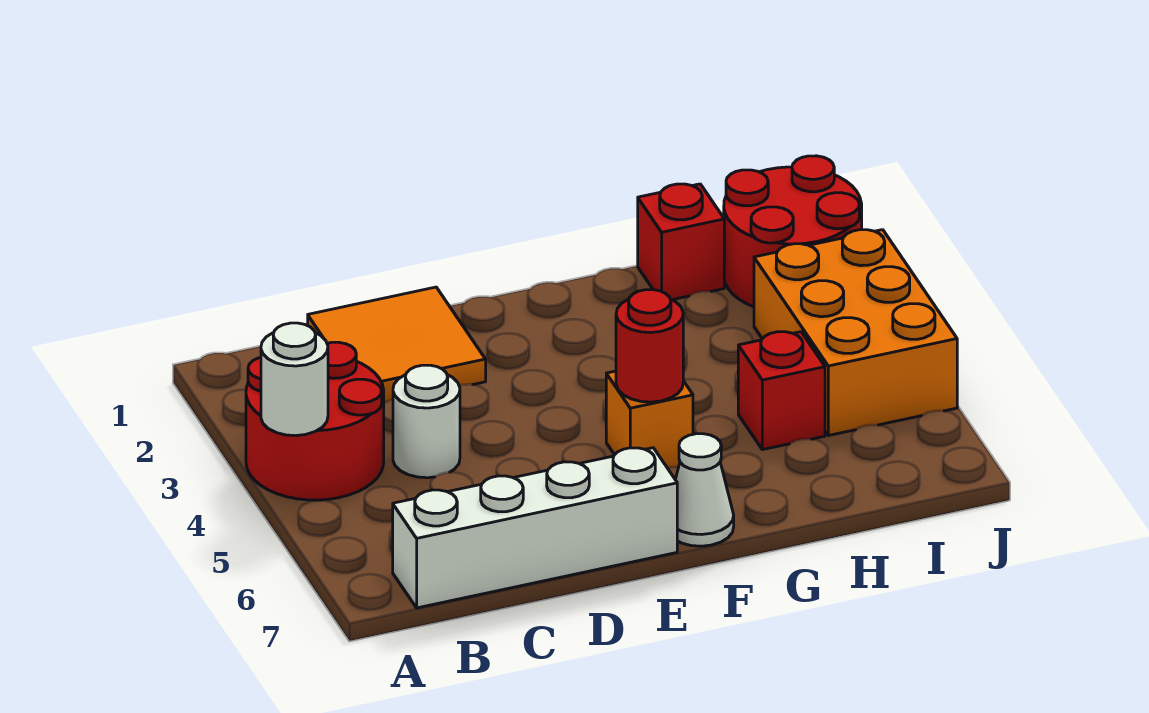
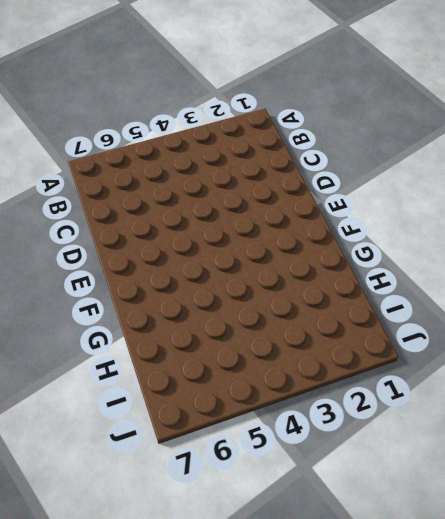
none -> red round brick A3:B4 level 1
none -> white brick B7:E7 level 1
none -> orange tile C1:D2 level 1

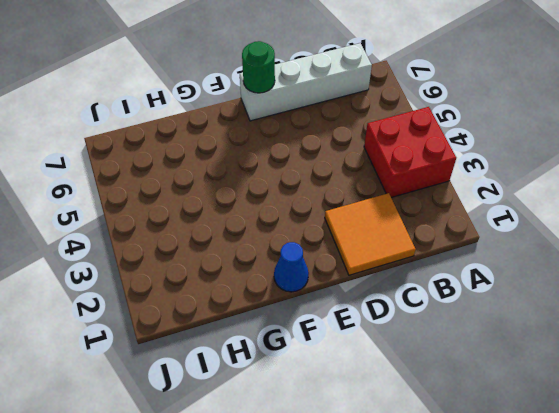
red brick A3:B4 level 1 -> red round brick A3:B4 level 1
green round brick E7 level 2 -> none
blue cone F1 level 1 -> none
none -> white round brick C4 level 1
none -> orange brick F5 level 1
none -> white cone F7 level 1

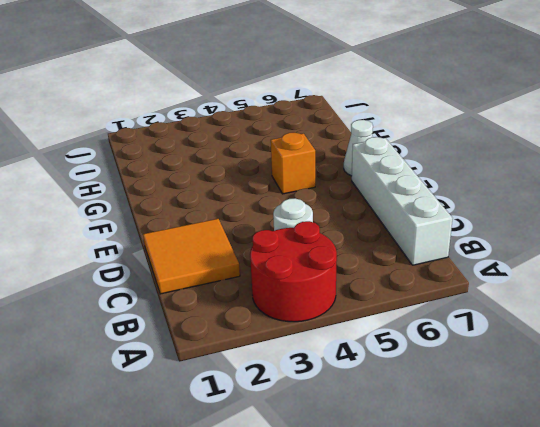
none -> red brick H1 level 1
none -> red brick H5 level 1
none -> red round brick I1:J2 level 1

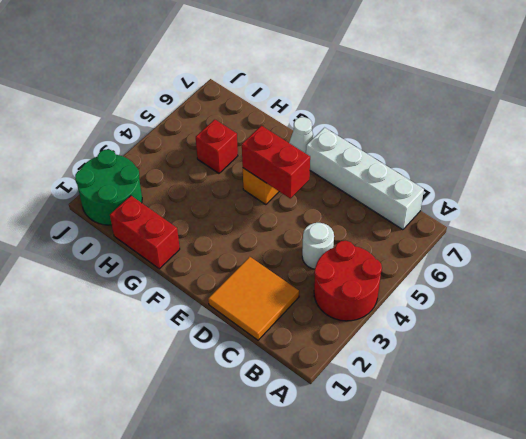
red brick E5:F5 level 2 -> red round brick F5 level 2
red brick G1:H1 level 1 -> red brick H1 level 1
green round brick I1:J2 level 1 -> red round brick I1:J2 level 1
none -> orange brick I3:J5 level 1
none -> white round brick A4 level 2

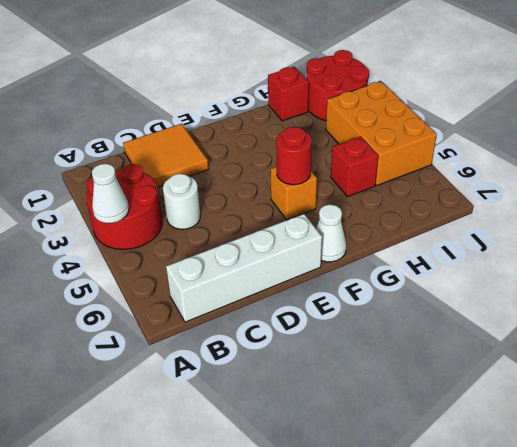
white cone A4 level 2 -> white round brick A4 level 2

